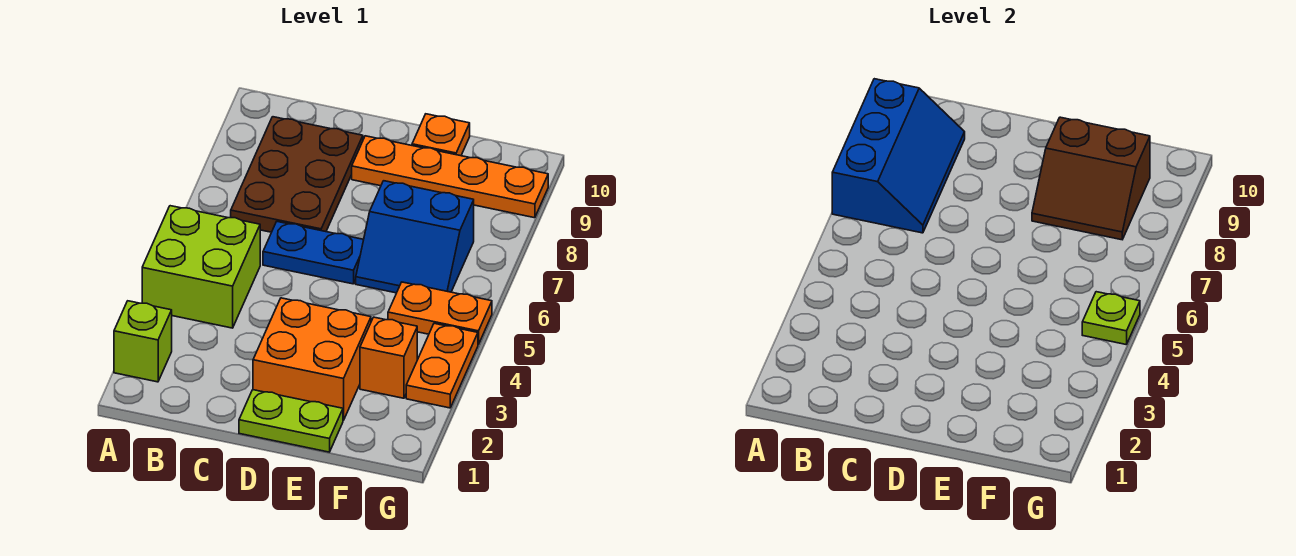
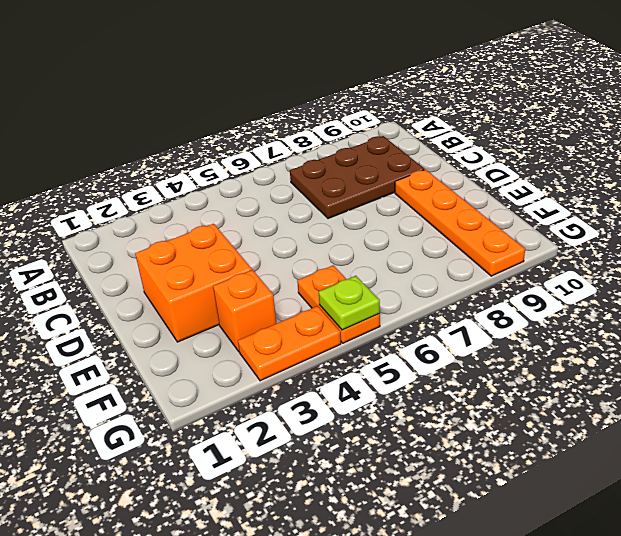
none -> lime brick A2 level 1
none -> lime brick A4:B5 level 1
none -> blue plate C6:D6 level 1

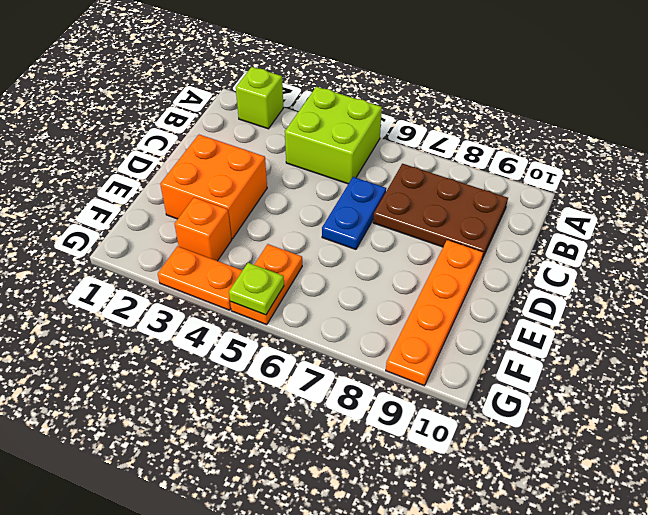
none -> lime plate D1:E1 level 1
none -> blue slope E6:F7 level 1 top 7
none -> orange plate E10 level 1

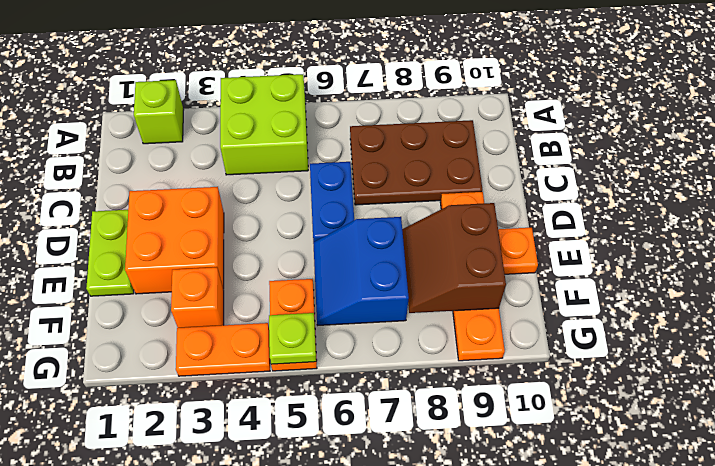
none -> blue slope A7:B9 level 2 top A

